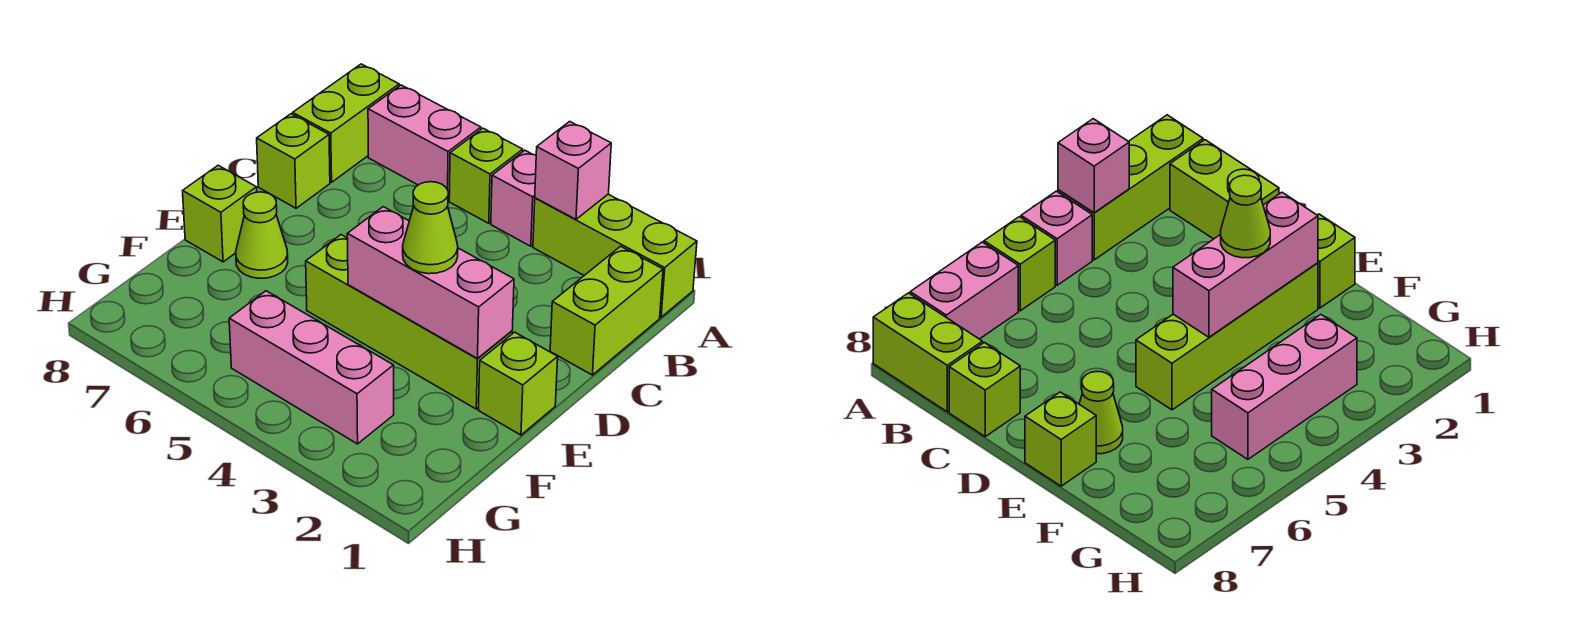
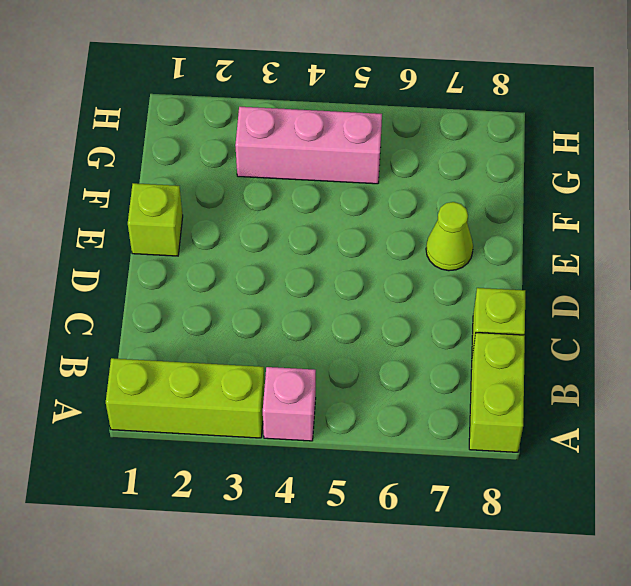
none -> lime brick A5 level 1
none -> pink brick A6:A7 level 1
none -> lime brick B1:C1 level 1

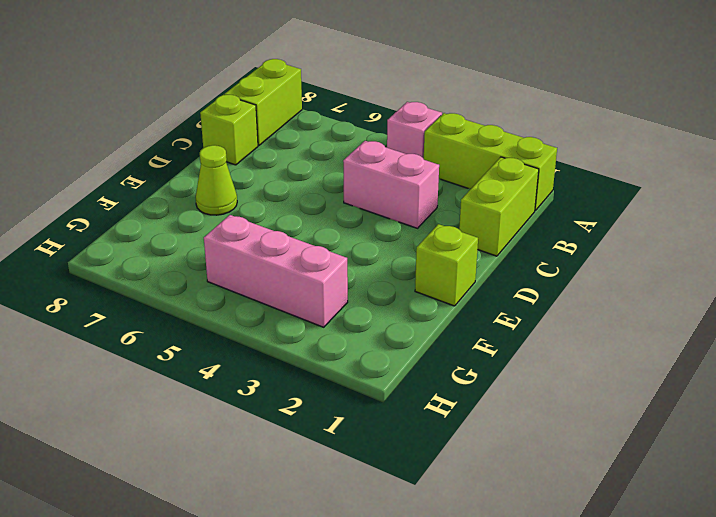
pink brick C3:C4 level 1 -> pink brick A6:A7 level 1
none -> lime brick A5 level 1
none -> lime brick E2:E5 level 1
none -> lime brick E8 level 1

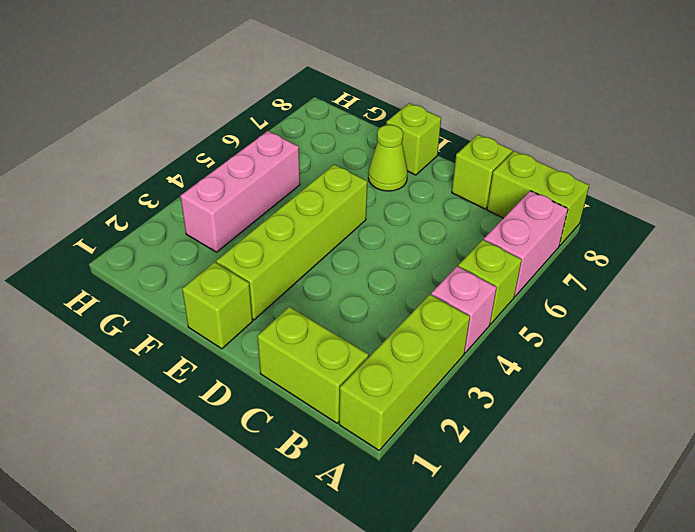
none -> pink brick A3 level 2
none -> pink brick E2:E4 level 2
none -> lime cone E3 level 3

